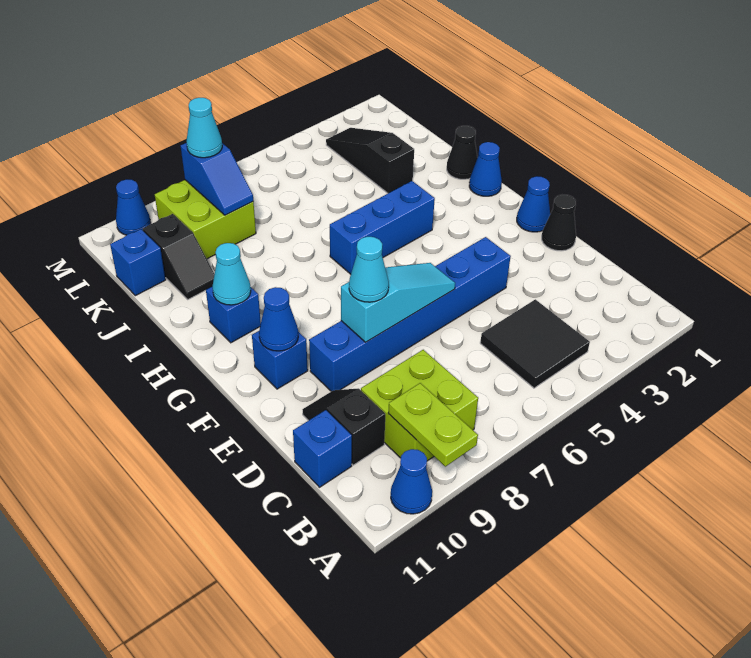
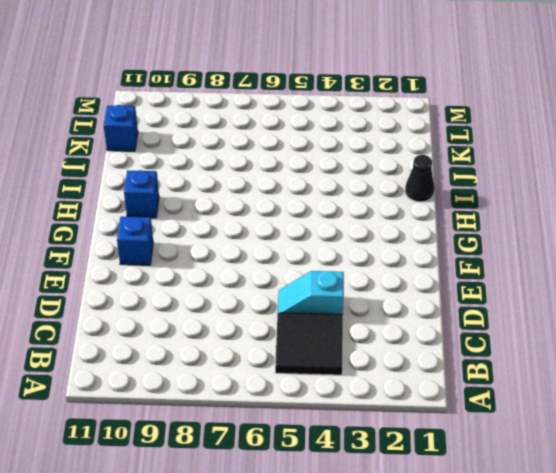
cyan slope D4:D5 level 1 top 4 -> none
none -> blue cone A10 level 1
none -> lime brick B8:C9 level 1
none -> black slope C10:D10 level 1 top C

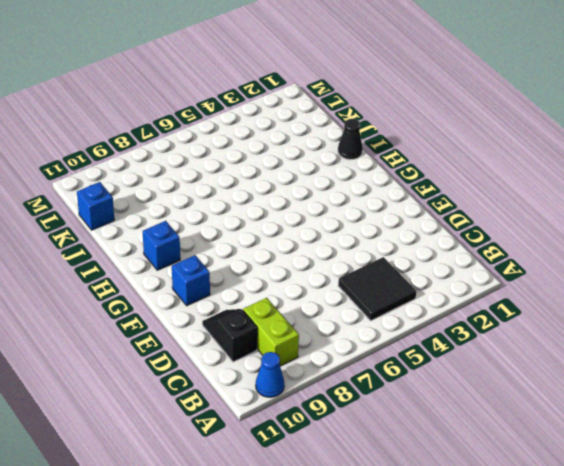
lime brick B9:C9 level 1 -> lime brick B8:C9 level 1
none -> blue brick C11 level 1
none -> black cone E1 level 1
none -> blue brick E4:E9 level 1

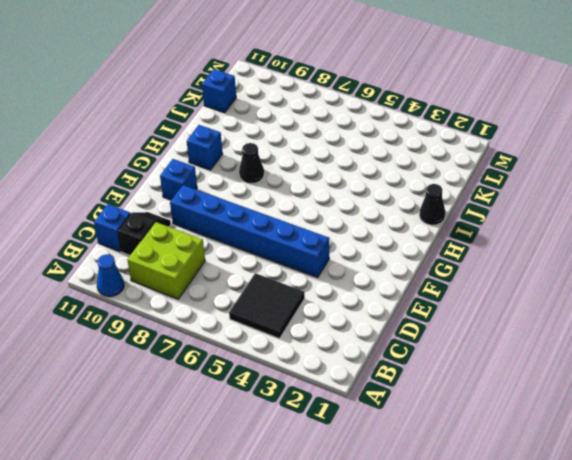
black cone H8 level 1 -> black cone E1 level 1
none -> blue cone F1 level 1
none -> blue cone H1 level 1
none -> blue brick H4:H6 level 1

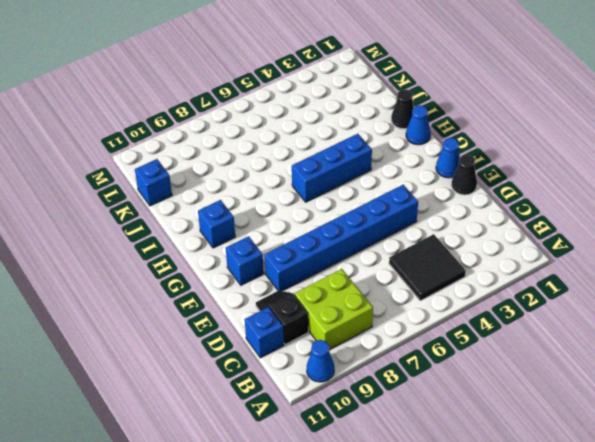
none -> black slope J3:L3 level 1 top J
none -> black slope J10:K10 level 1 top K
none -> lime brick K8:L9 level 1

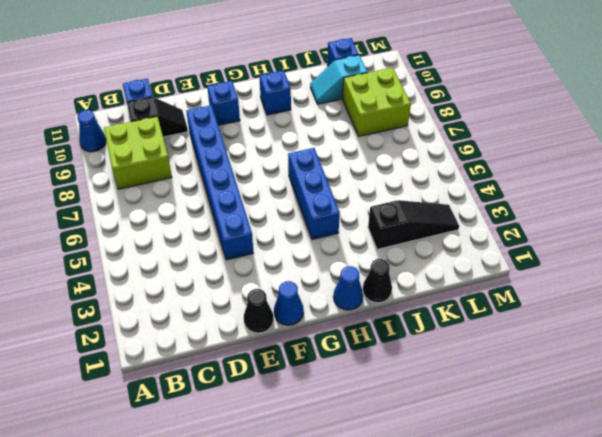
cyan slope J10:K10 level 1 top K -> black slope J10:K10 level 1 top K
none -> black tile B4:C5 level 1
none -> blue cone M10 level 1
none -> lime plate A9:B9 level 2

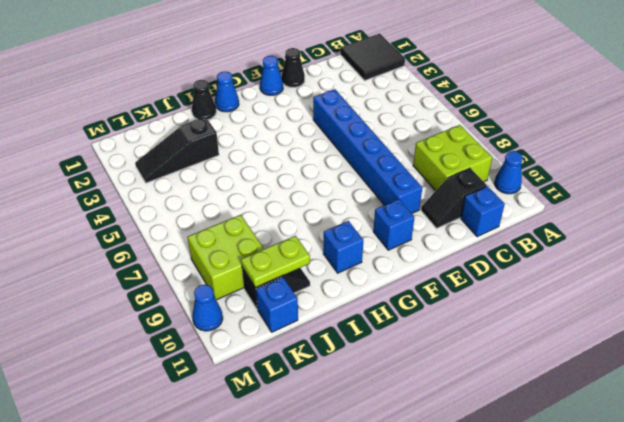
black tile A1:B2 level 1 -> black tile B4:C5 level 1
lime plate J10:K10 level 2 -> lime plate A9:B9 level 2
none -> blue brick H4:H6 level 1
none -> cyan slope E6:E8 level 2 top 8
none -> blue cone F10 level 2

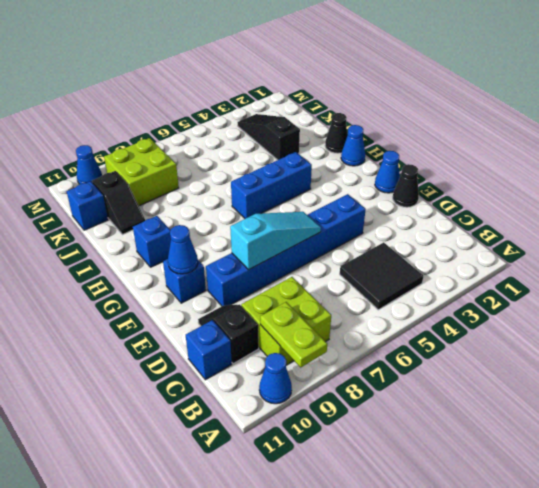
none -> cyan cone H10 level 2
none -> blue slope K8:L8 level 2 top L
none -> cyan cone E8 level 3

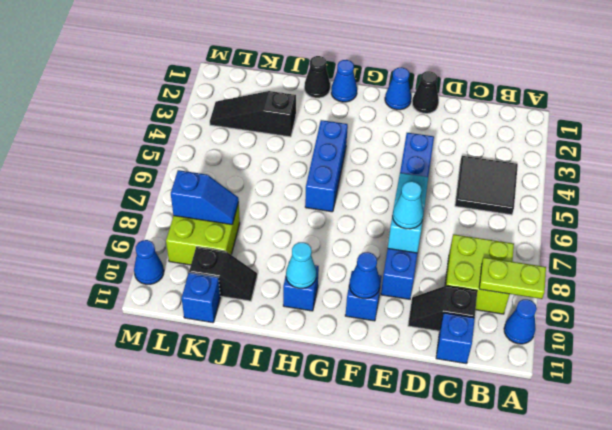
none -> cyan cone L8 level 3

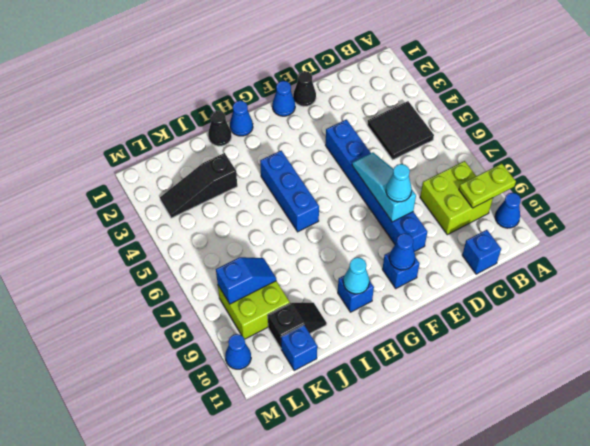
none -> black slope C10:D10 level 1 top C
none -> cyan cone L8 level 3

